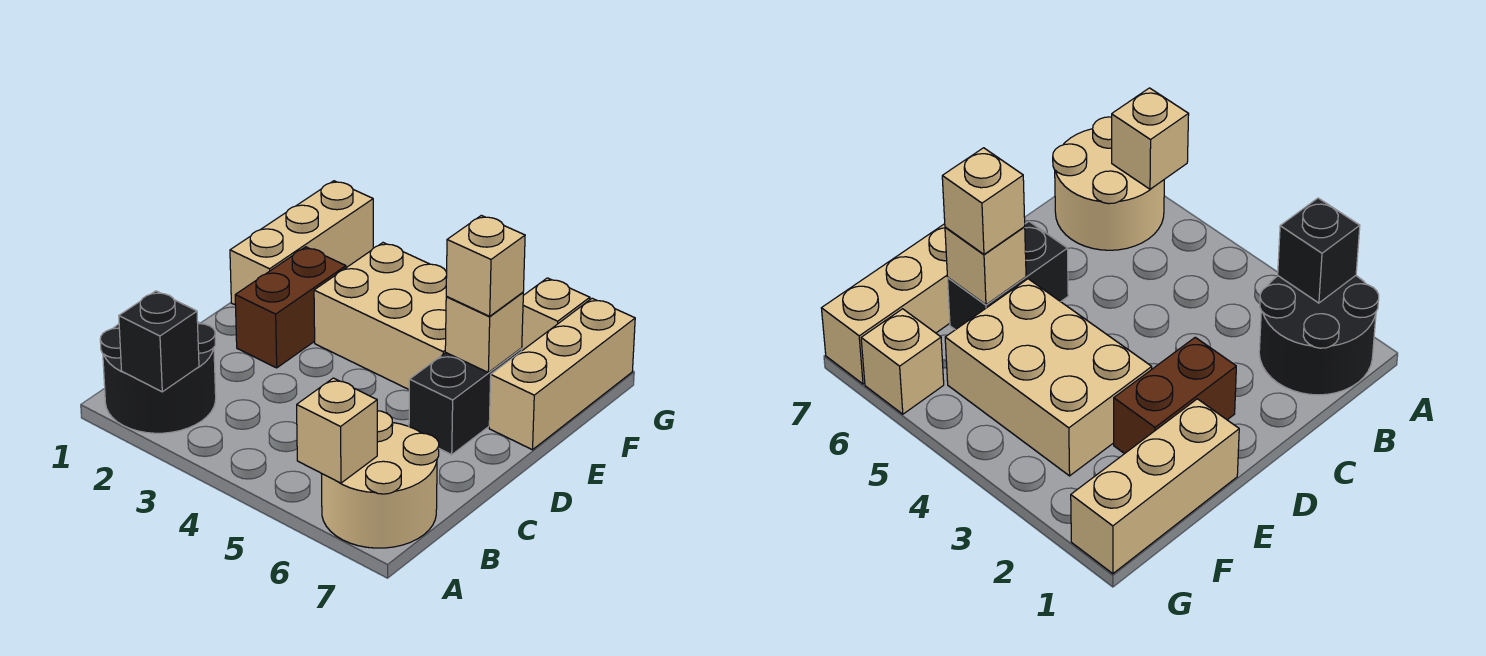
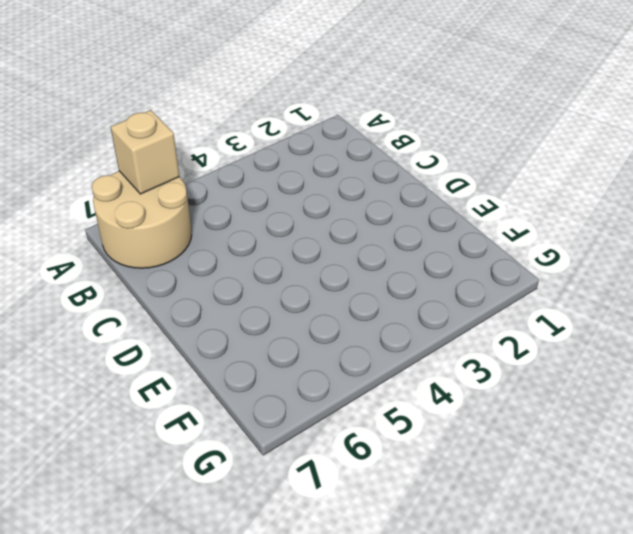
none -> black round brick A1:B2 level 1
none -> brown brick D2:E2 level 1
none -> black brick D6:E6 level 1

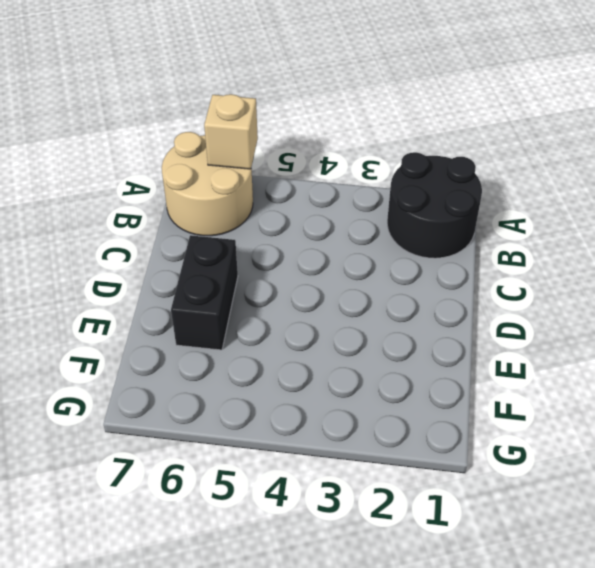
none -> brown brick D2:E2 level 1
none -> tan brick E1:G1 level 1
none -> tan brick E3:F5 level 1

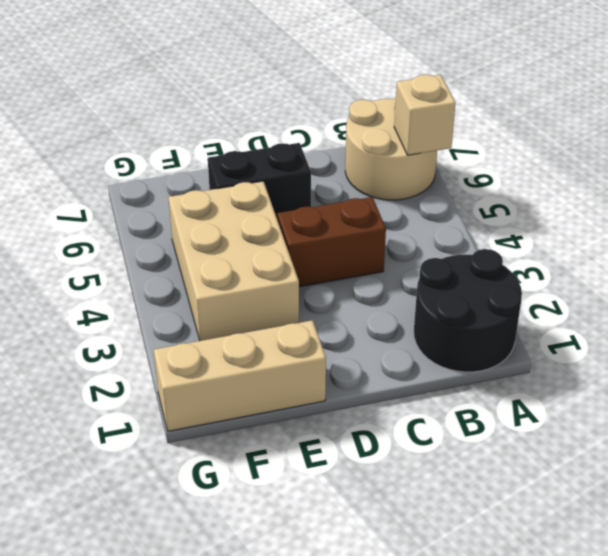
brown brick C4:D4 level 1 -> brown brick D2:E2 level 1
none -> tan brick E7:G7 level 1
none -> tan brick G6 level 1
none -> black brick A2 level 2

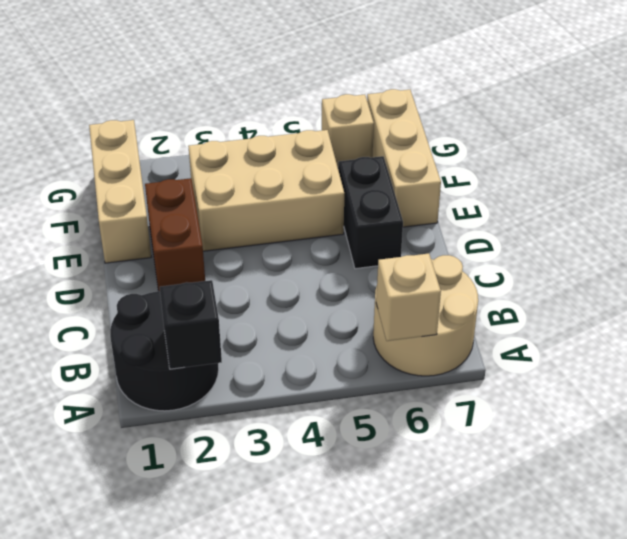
none -> tan brick E6 level 2
none -> tan brick E6 level 3

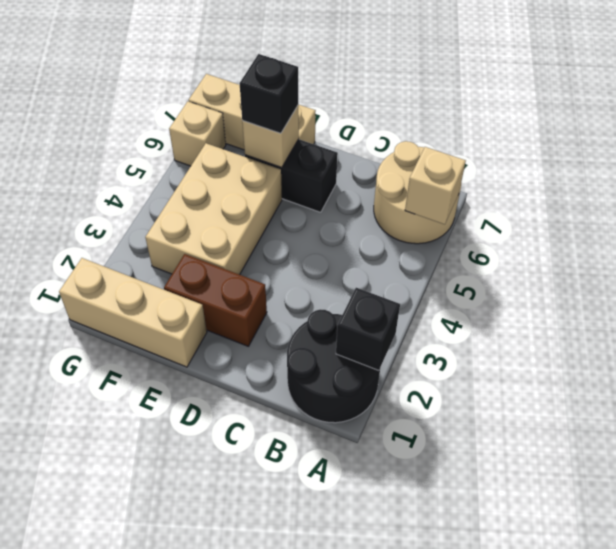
black brick E6 level 3 -> tan brick E6 level 3

